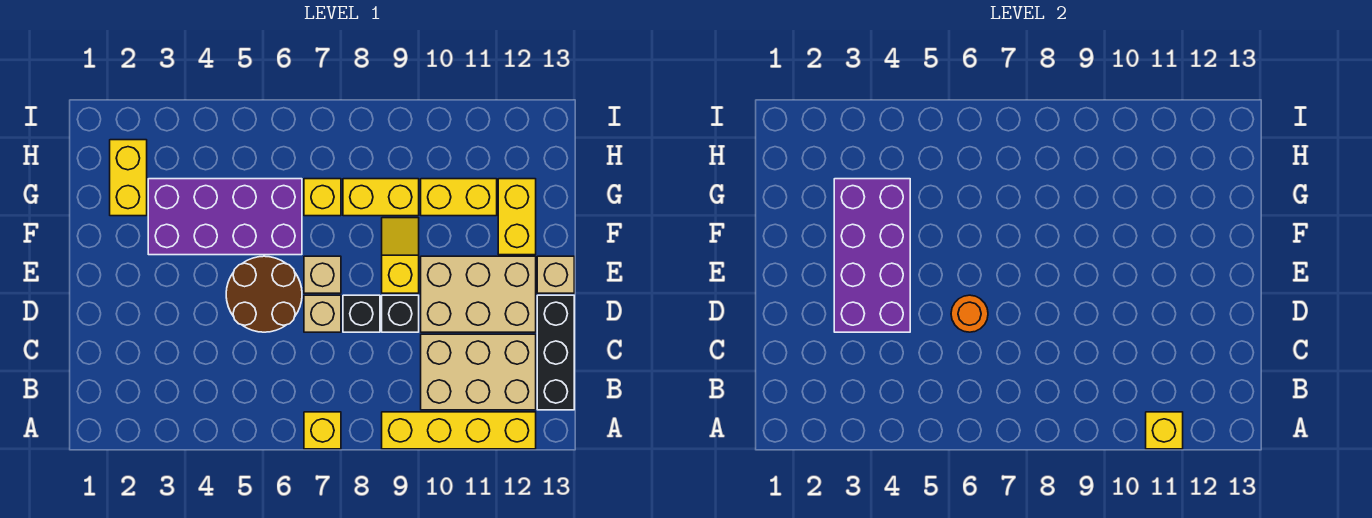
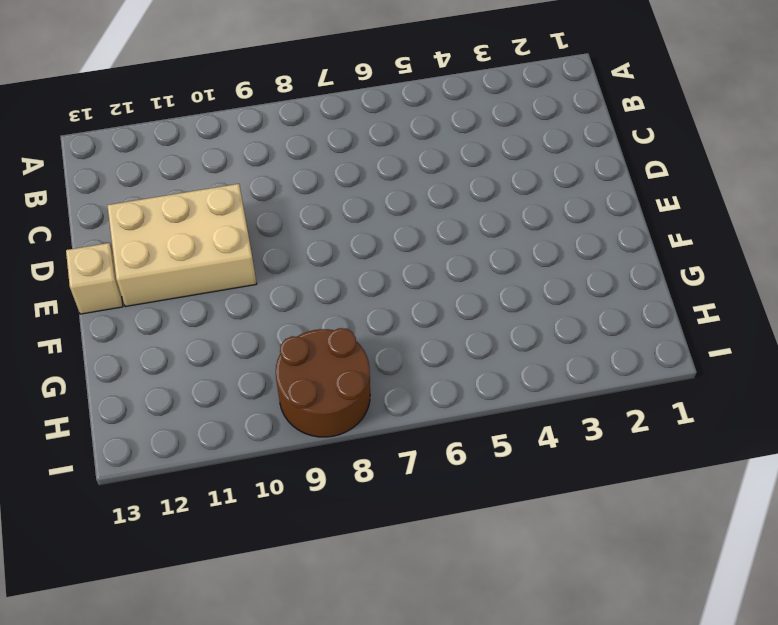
brown round brick H8:I9 level 1 -> brown round brick D5:E6 level 1
none -> yellow brick A7 level 1
none -> yellow brick A9:A12 level 1
none -> tan brick B10:C12 level 1

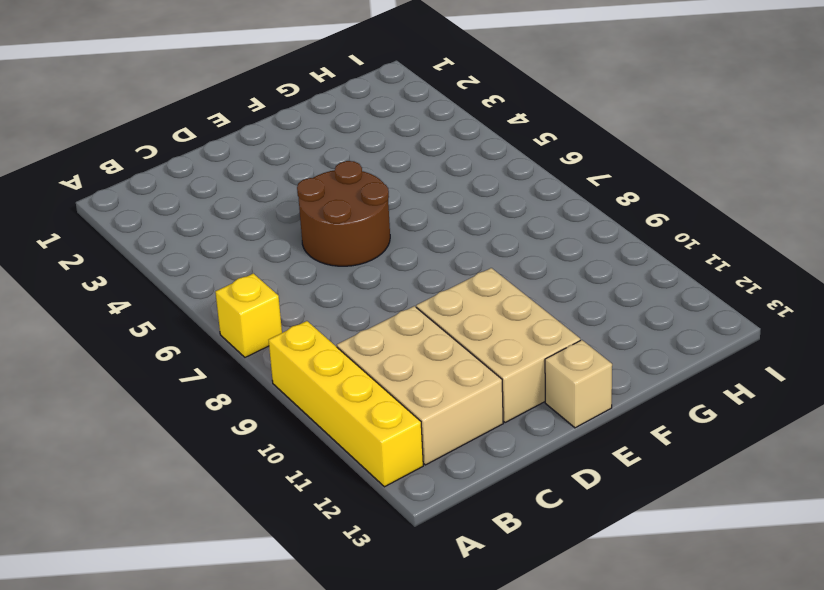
none -> black brick B13:D13 level 1
none -> tan brick D7 level 1
none -> black brick D8 level 1

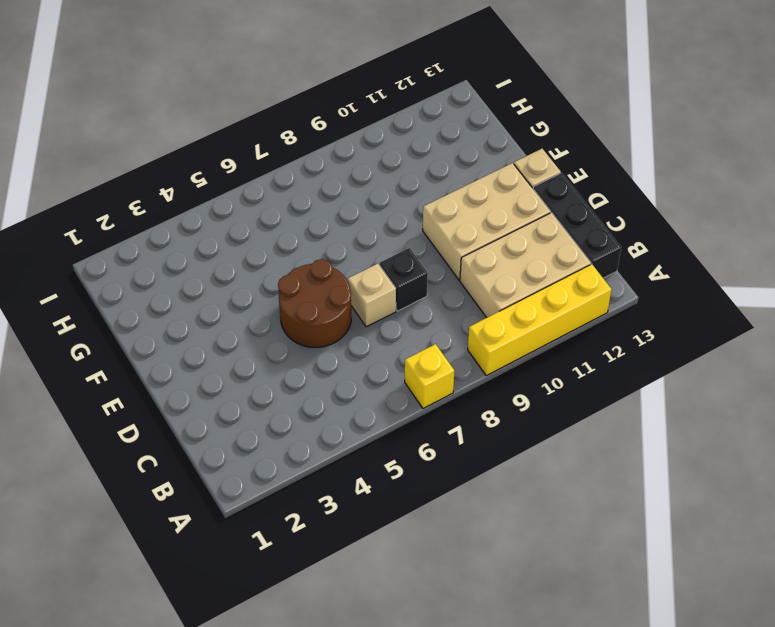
none -> black brick D9 level 1
none -> tan brick E7 level 1
none -> yellow slope E9:F9 level 1 top E

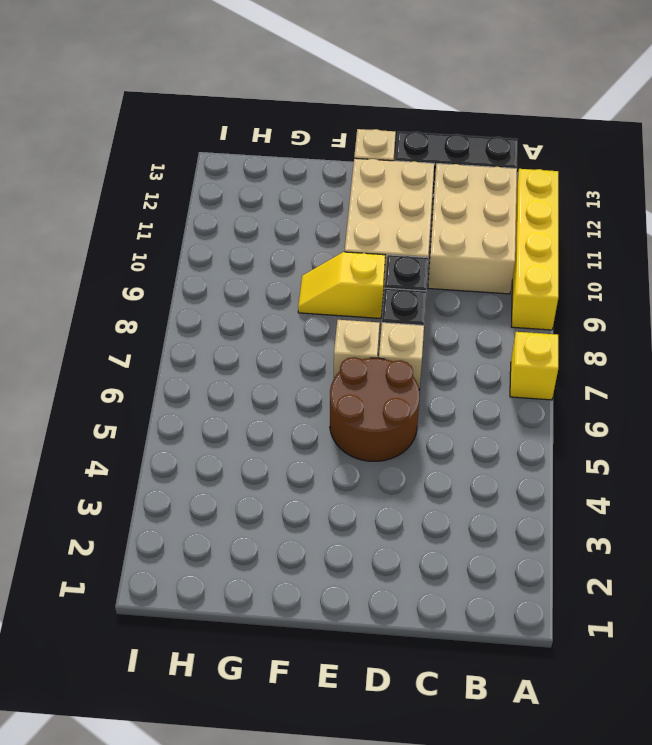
none -> purple brick F3:G6 level 1
none -> yellow brick F12:G12 level 1
none -> yellow brick G2:H2 level 1

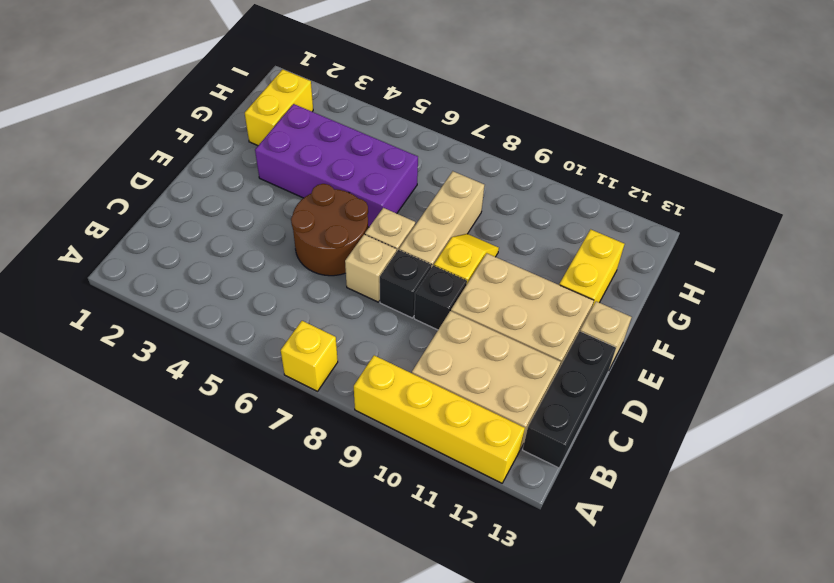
tan brick E8:G8 level 1 -> yellow brick G8:G9 level 1
none -> yellow brick G7 level 1
none -> yellow brick G10:G11 level 1
none -> yellow brick A11 level 2

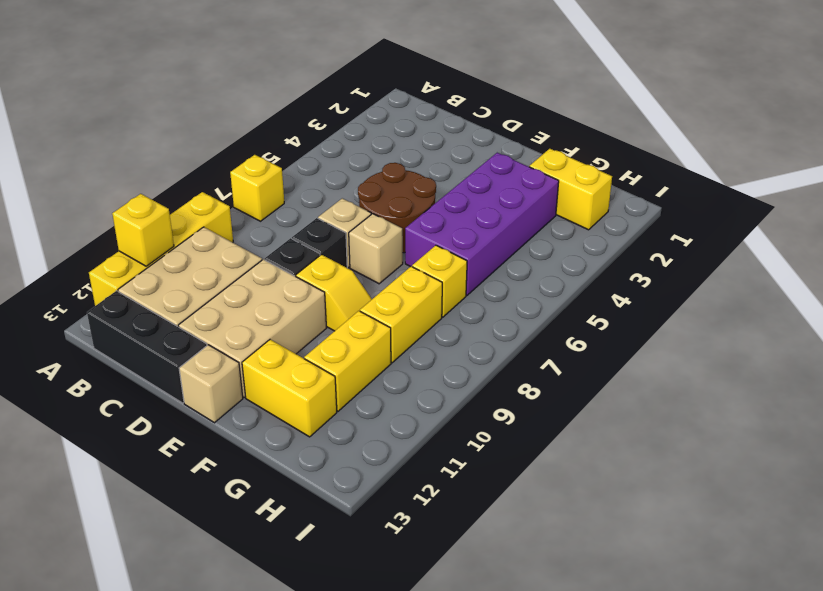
none -> purple brick D3:G4 level 2
none -> orange round brick D6 level 2

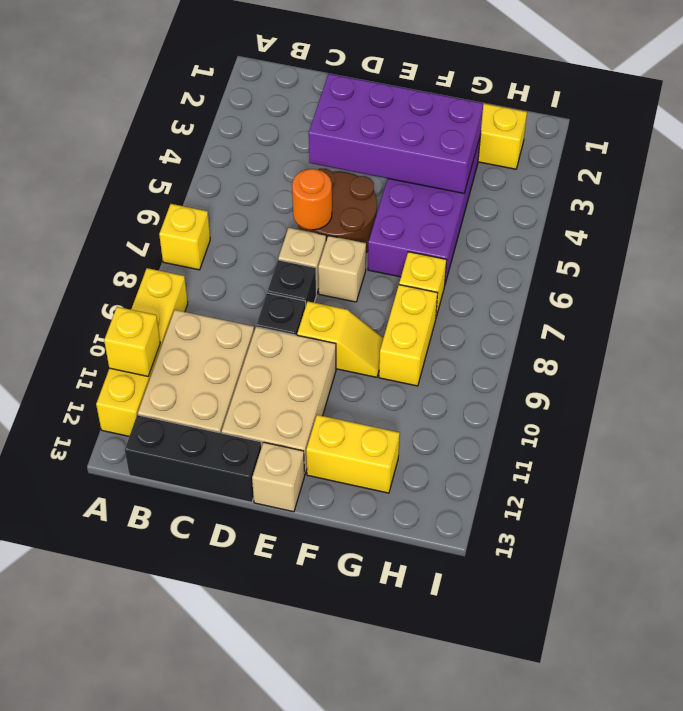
none -> yellow brick G10:G11 level 1

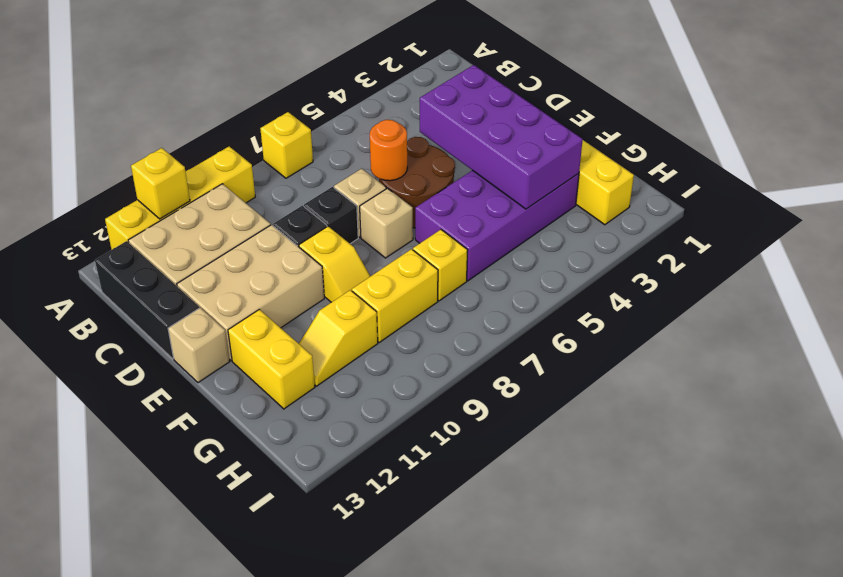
yellow slope G10:G11 level 1 top 10 -> yellow brick G10:G11 level 1

